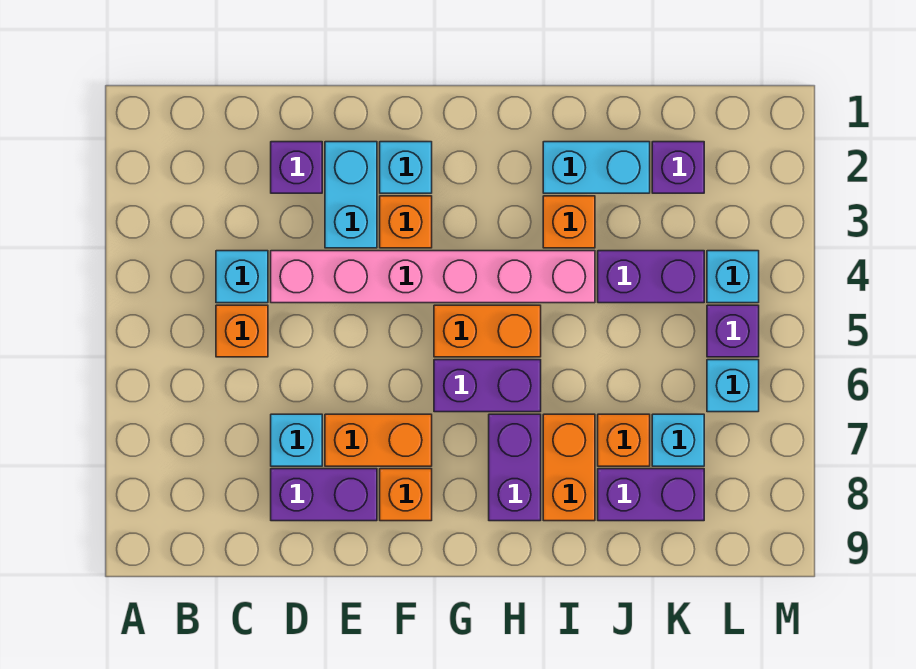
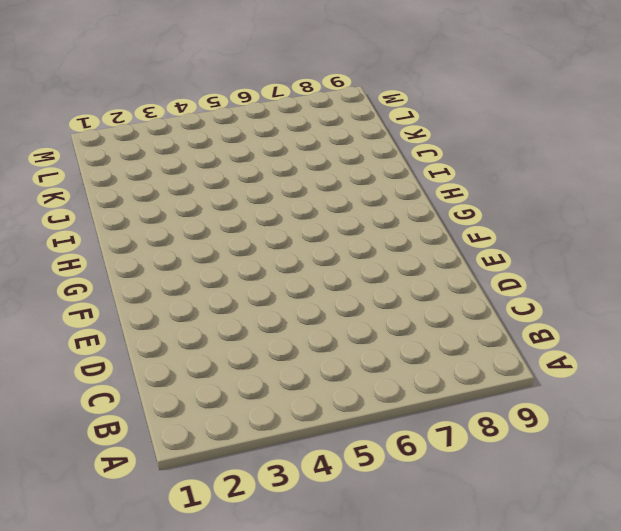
none -> cyan brick C4 level 1
none -> orange brick C5 level 1
none -> purple brick D2 level 1

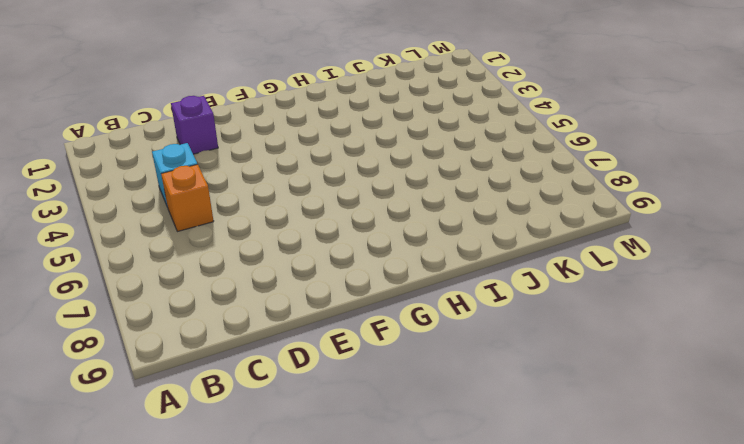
none -> pink brick D4:I4 level 1
none -> cyan brick D7 level 1
none -> purple brick D8:E8 level 1

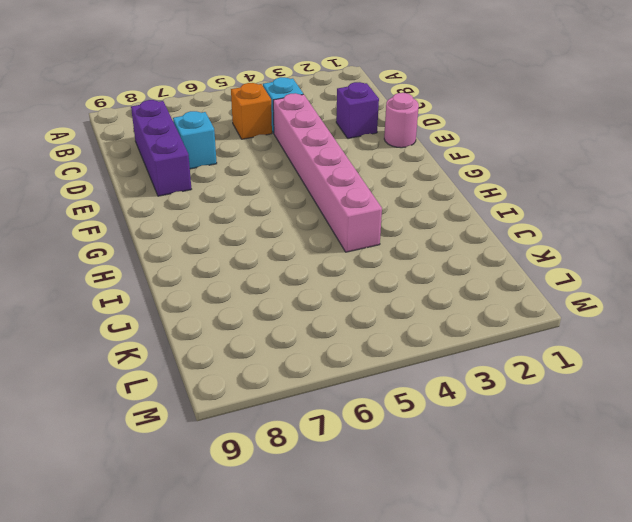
purple brick C8:E8 level 1 -> purple brick D8:E8 level 1
pink round brick E1 level 1 -> none
none -> cyan brick E2:E3 level 1
none -> orange brick E7:F7 level 1
none -> cyan brick F2 level 1

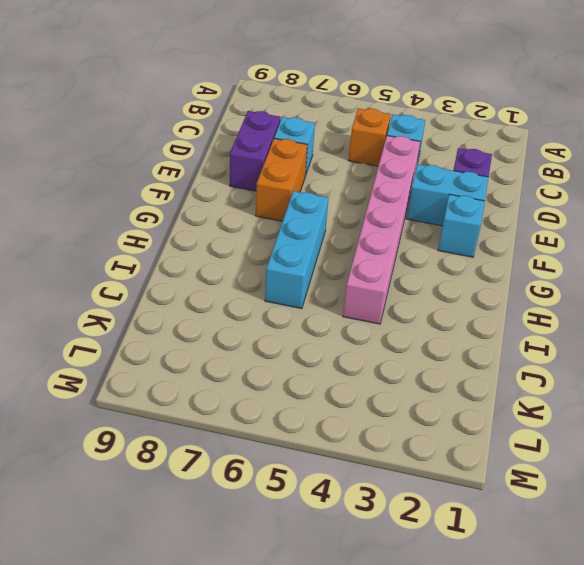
cyan brick G6:I6 level 1 -> purple brick G6:H6 level 1
none -> orange brick F3 level 1
none -> orange brick F8 level 1
none -> orange brick G5:H5 level 1

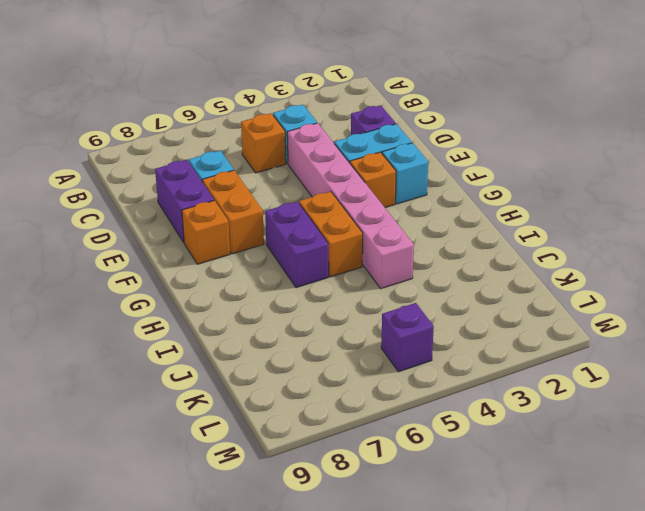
none -> purple brick H7:H8 level 1
none -> cyan brick I2:J2 level 1
none -> orange brick I3 level 1

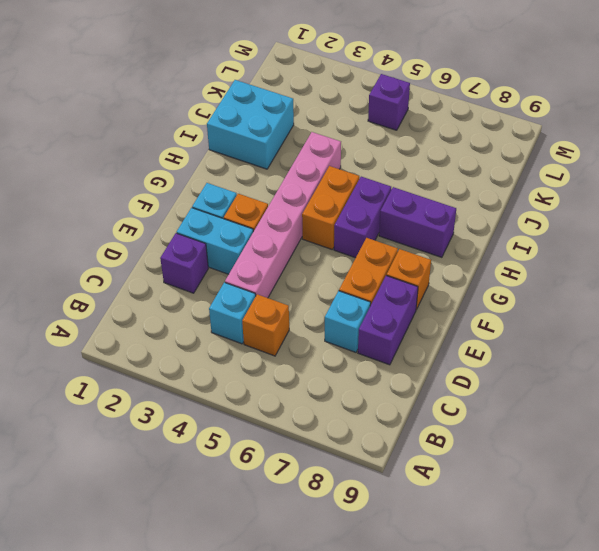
cyan brick I1:J2 level 1 -> cyan brick I2:J2 level 1
none -> orange brick I3 level 1
none -> orange brick I7:I8 level 1
none -> purple brick J4:K4 level 1

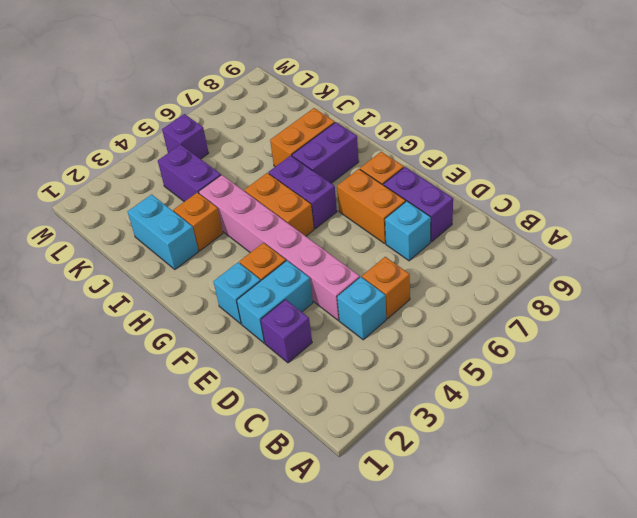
none -> orange brick J7 level 1
none -> purple brick J8:K8 level 1
none -> purple brick K2 level 1

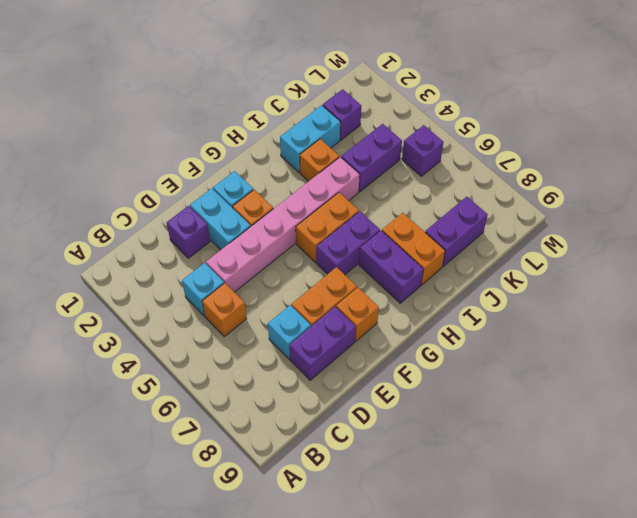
none -> orange brick J7 level 1
none -> cyan brick K7 level 1
none -> cyan brick L4 level 1

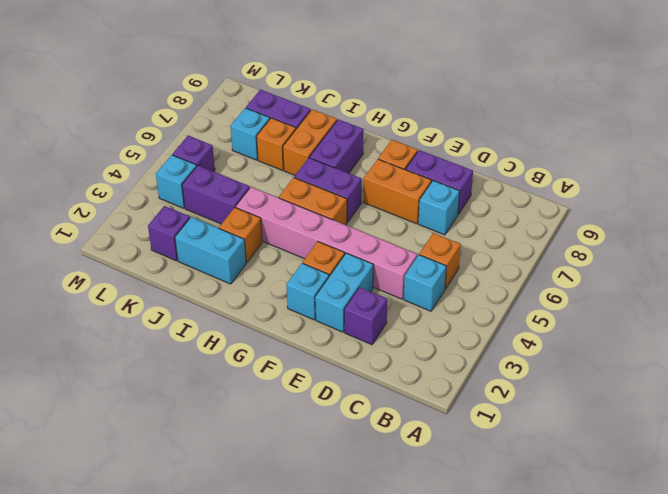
none -> cyan brick L6 level 1

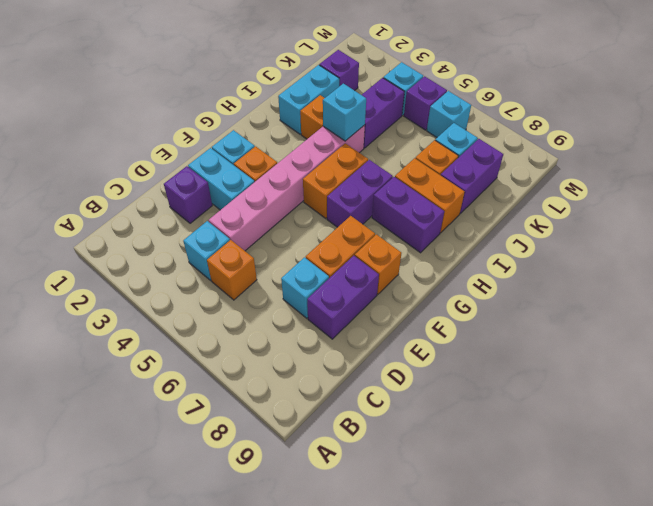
cyan brick I4 level 2 -> none

